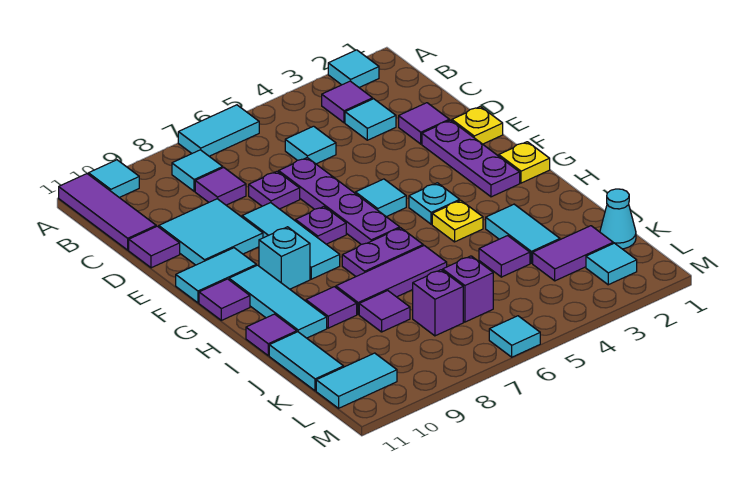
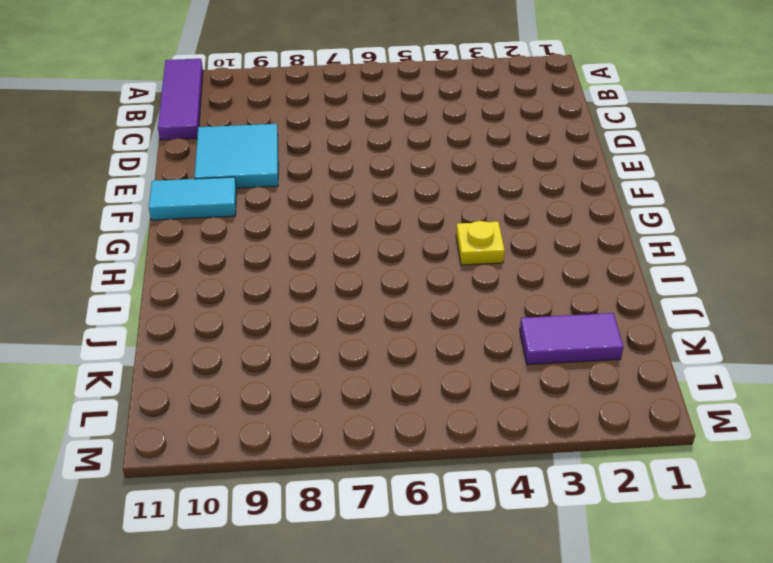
none -> cyan tile A2 level 1
none -> cyan tile A6:A7 level 1
none -> cyan tile A10 level 1
none -> purple tile B3 level 1

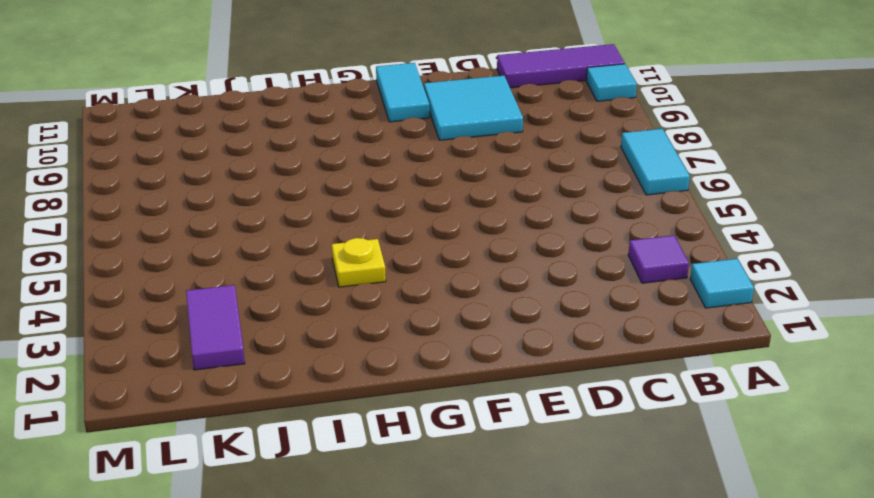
none -> cyan tile B8 level 1
none -> cyan tile C3 level 1
none -> cyan tile C5 level 1
none -> purple tile C8 level 1

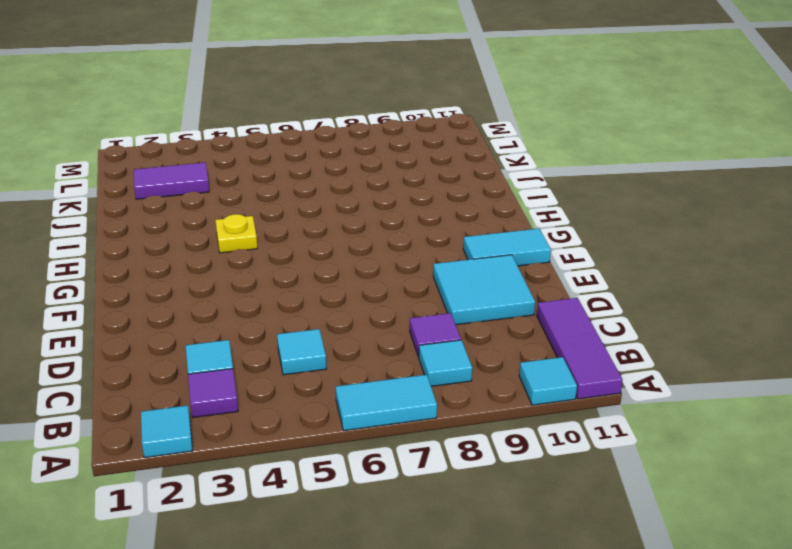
none -> purple tile D2 level 1
none -> purple plate D6:G6 level 1
none -> purple plate D7 level 1
none -> purple tile D11 level 1

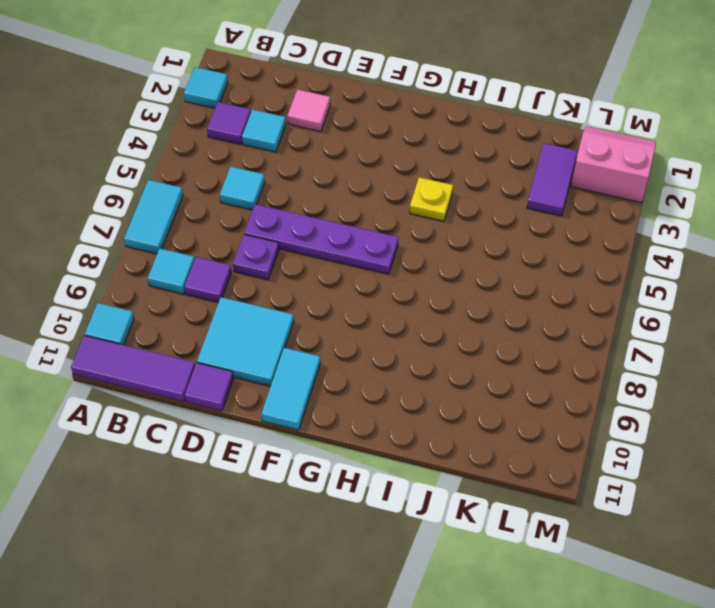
pink tile D2 level 1 -> purple tile D2 level 1
pink slope L1:M2 level 1 top 2 -> cyan tile L2 level 1
none -> yellow plate E1 level 1
none -> purple plate E2:G2 level 1
none -> cyan tile E8:G8 level 1
none -> cyan tile F5 level 1

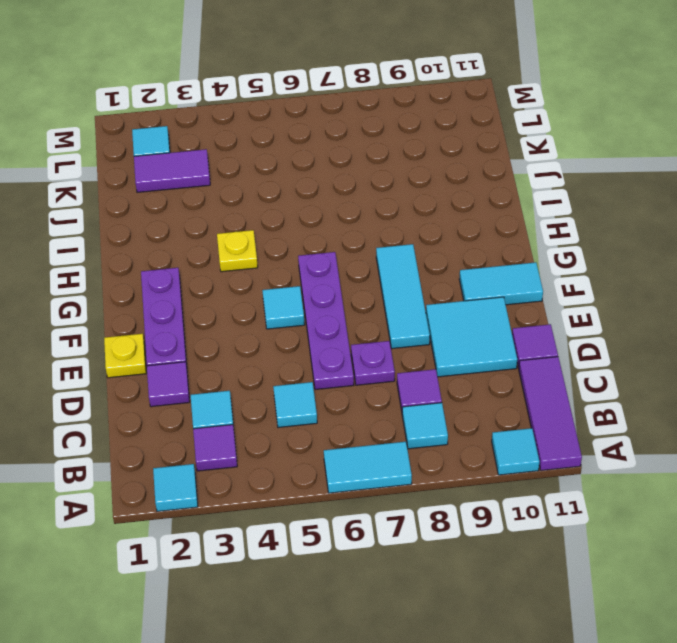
none -> purple plate F7 level 1
none -> yellow plate G1 level 1
none -> cyan plate G4 level 1
none -> cyan brick G9 level 1

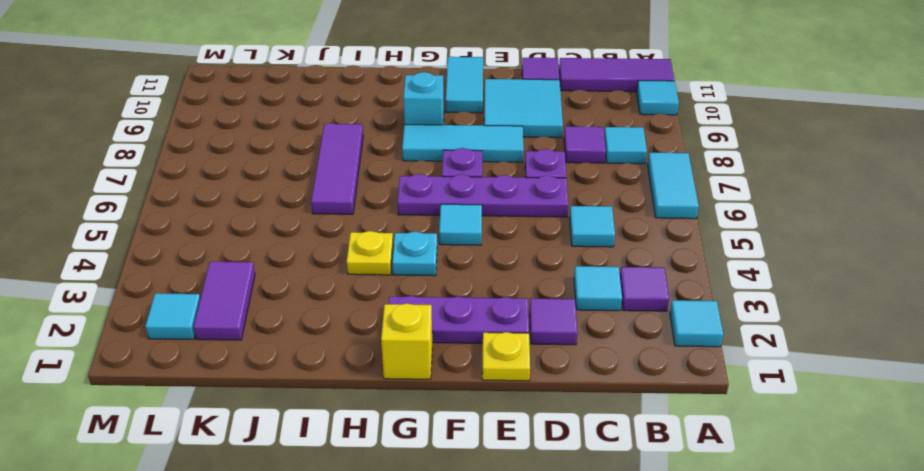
yellow brick G1 level 1 -> yellow plate G1 level 1
none -> cyan tile G10:I10 level 1
none -> purple tile G11 level 1
none -> purple plate H6:H7 level 1
none -> cyan tile I3:J3 level 1

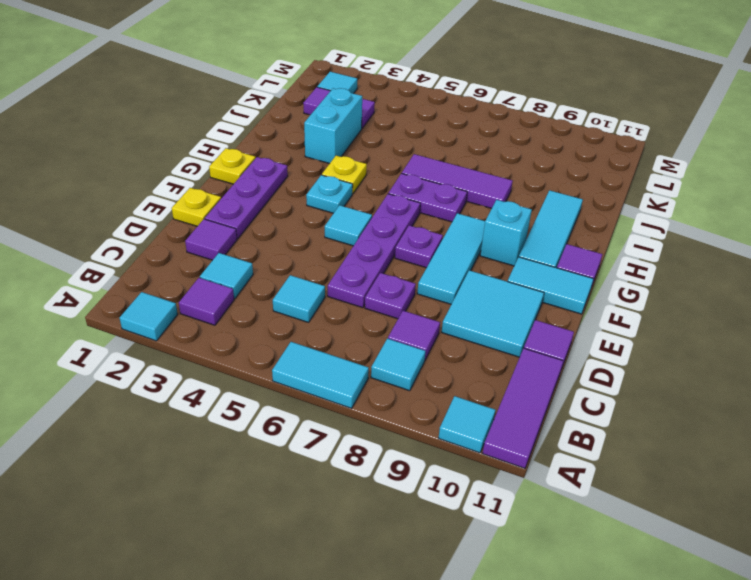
cyan brick I3:J3 level 1 -> cyan tile I3:J3 level 1
none -> purple tile I9 level 1
none -> purple tile I11 level 1
none -> purple tile J4 level 1
none -> purple tile J8 level 1

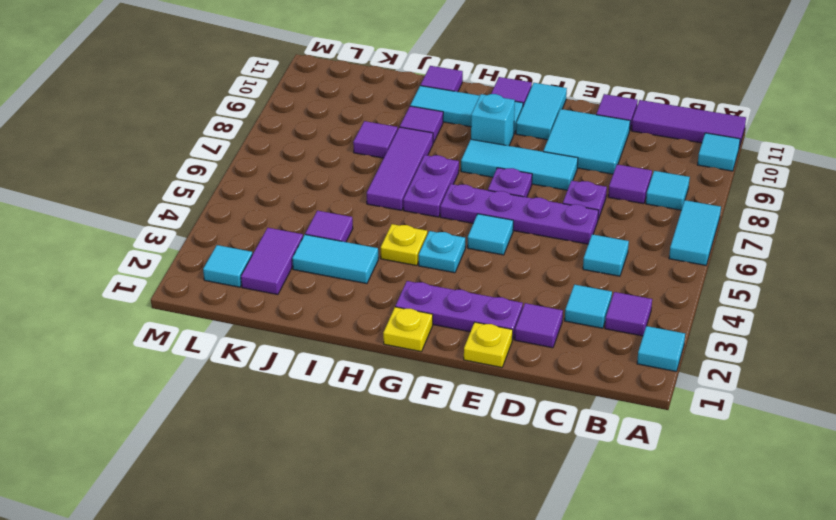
none -> cyan tile J11:K11 level 1
none -> cyan cone K1 level 1
none -> purple brick K6 level 1
none -> purple brick K7 level 1

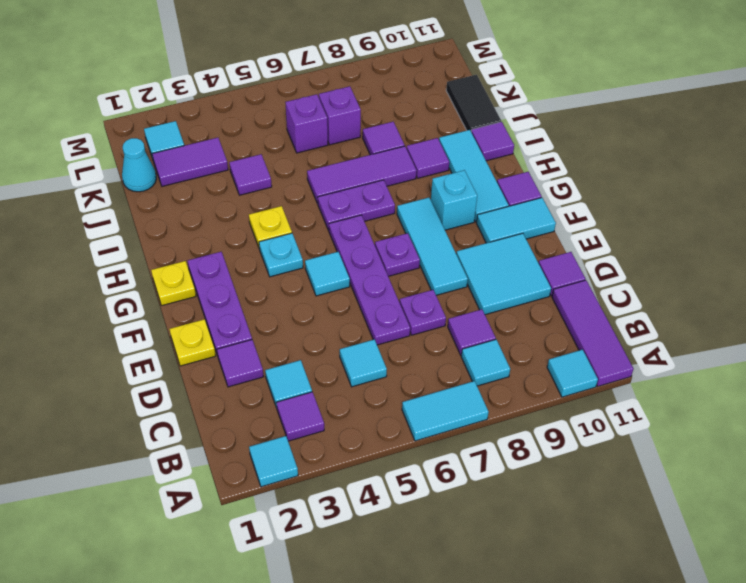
black tile J11:K11 level 1 -> cyan tile J11:K11 level 1
none -> cyan tile I3:J3 level 1
none -> cyan tile L10:L11 level 1
none -> cyan tile M6 level 1

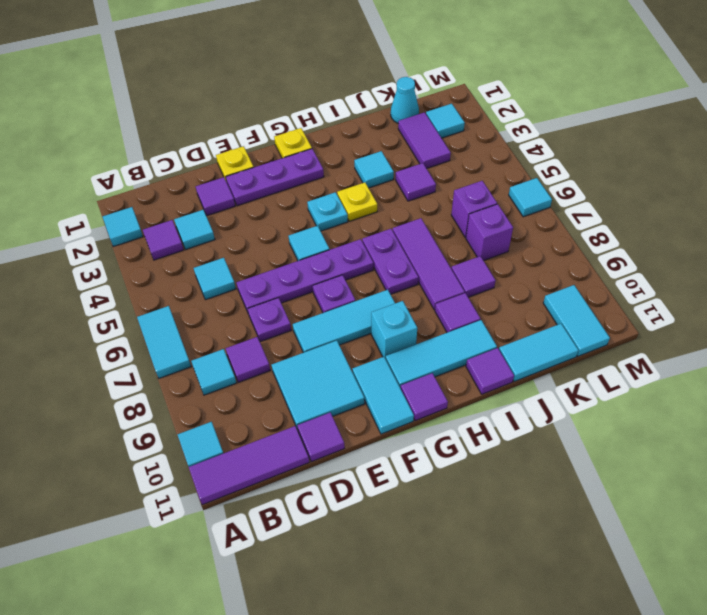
cyan tile I3 level 1 -> cyan tile I3:J3 level 1

